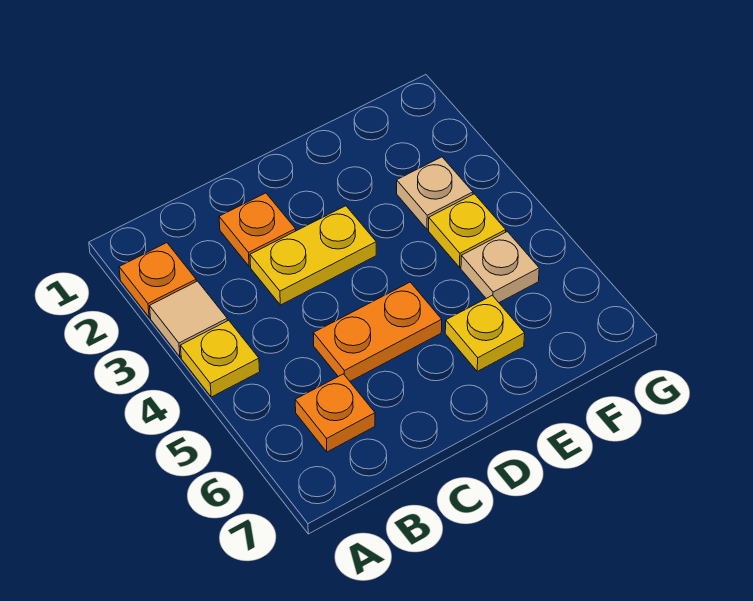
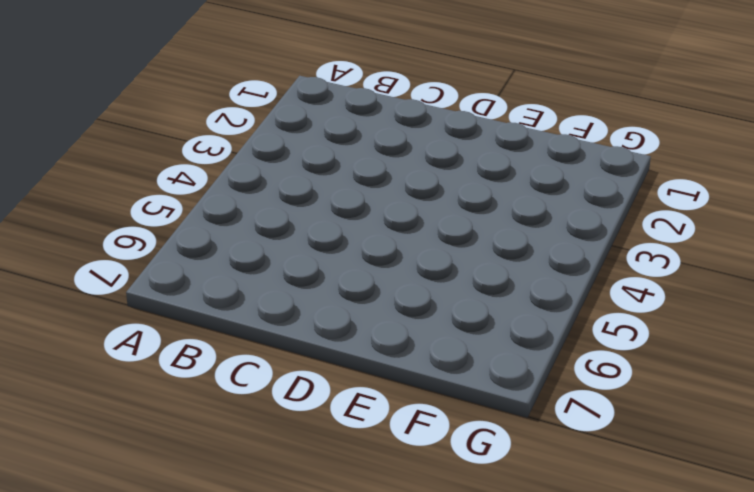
none -> orange plate A2 level 1
none -> tan tile A3 level 1

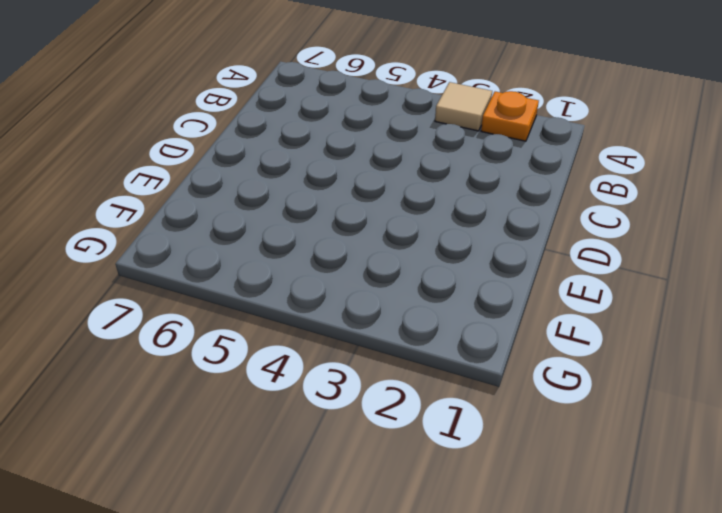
none -> yellow plate A4 level 1
none -> orange plate B6 level 1

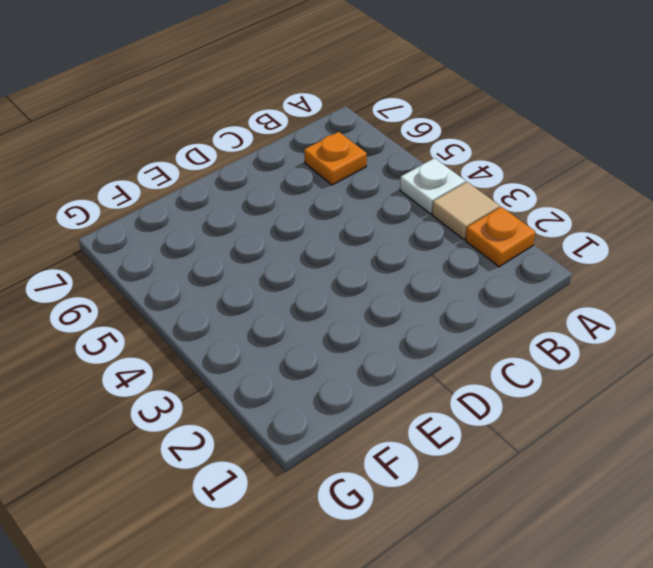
white plate A4 level 1 -> yellow plate A4 level 1
none -> orange plate C2 level 1
none -> yellow plate C3:D3 level 1

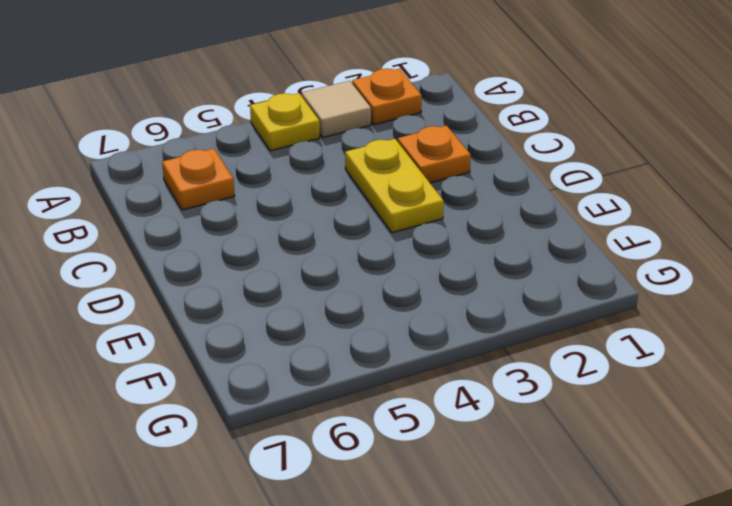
none -> orange plate C5:D5 level 1
none -> yellow plate E6 level 1

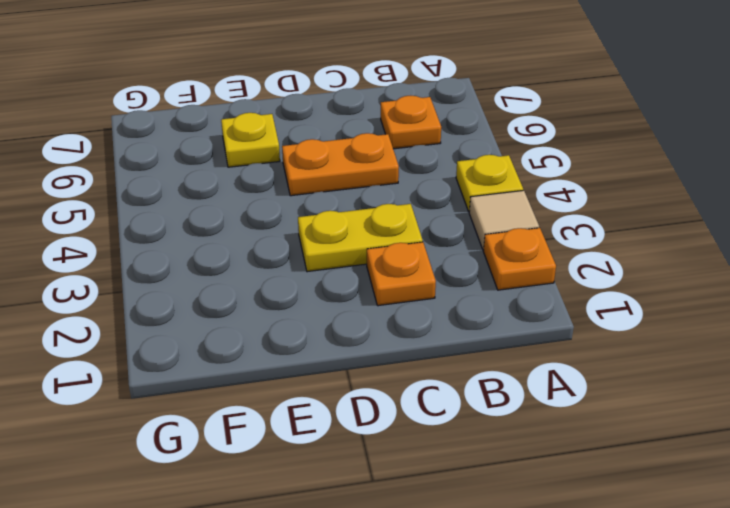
none -> tan plate F3 level 1
none -> yellow plate F4 level 1

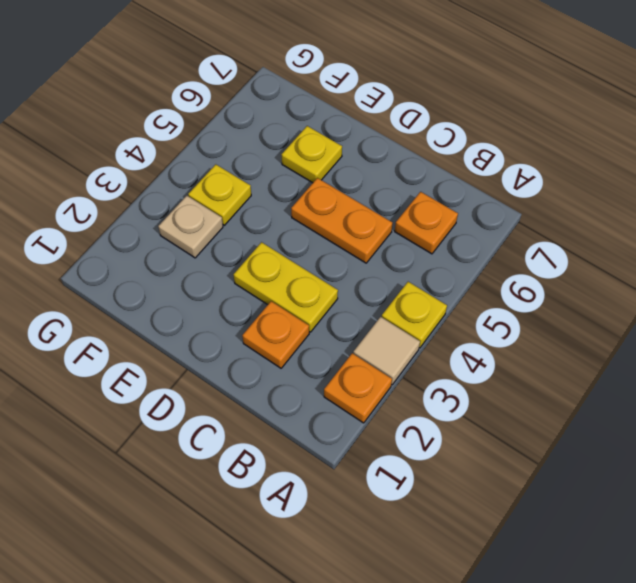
none -> tan plate F5 level 1

